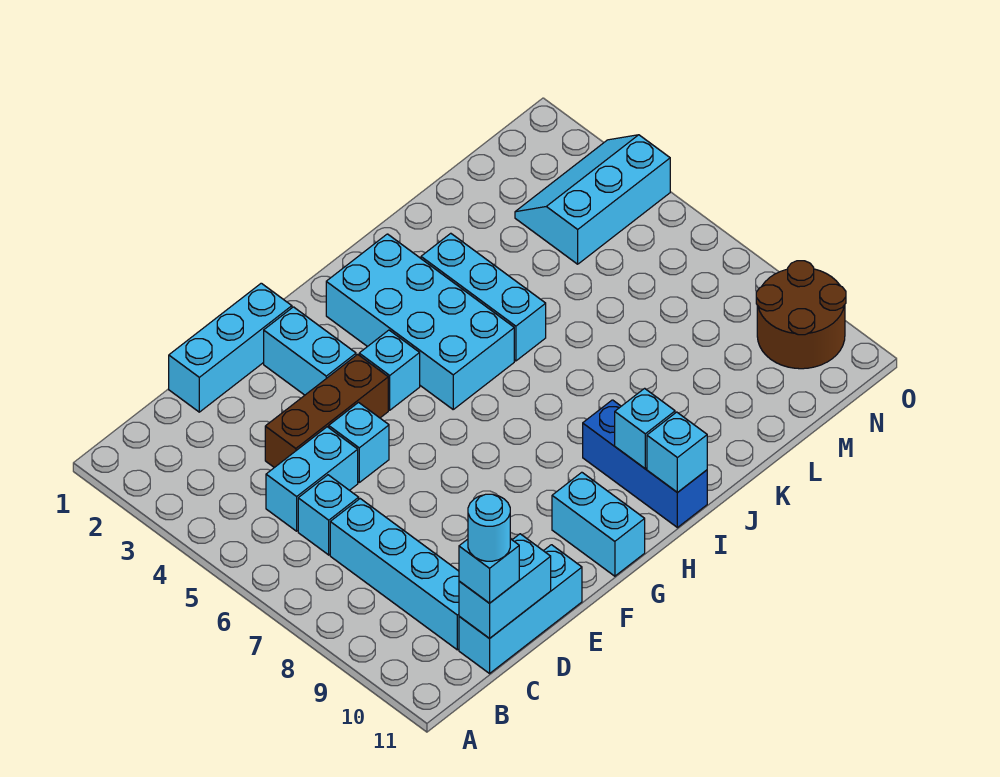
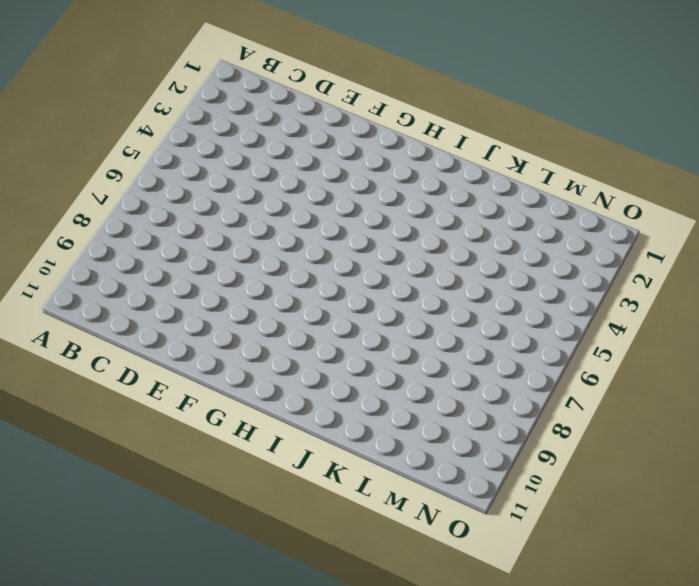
none -> cyan brick C5:D5 level 1
none -> cyan brick C6 level 1
none -> cyan brick C7:C10 level 1

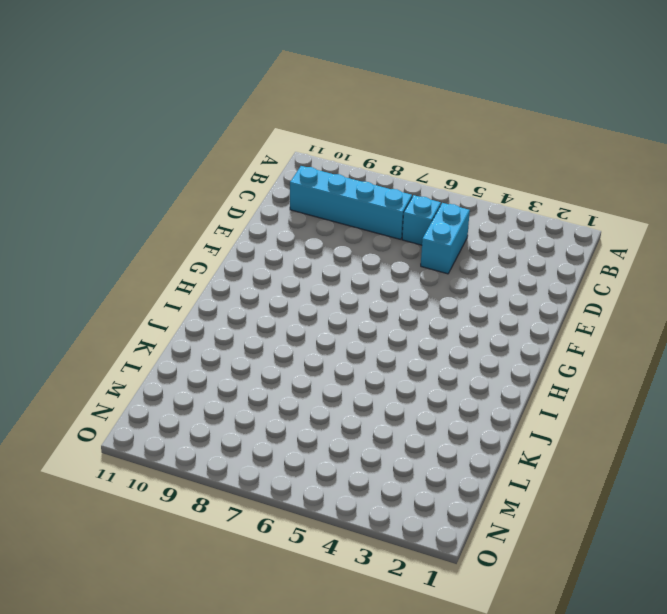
none -> cyan brick C11:E11 level 1
none -> cyan brick D1:F1 level 1
none -> brown brick D4:F4 level 1

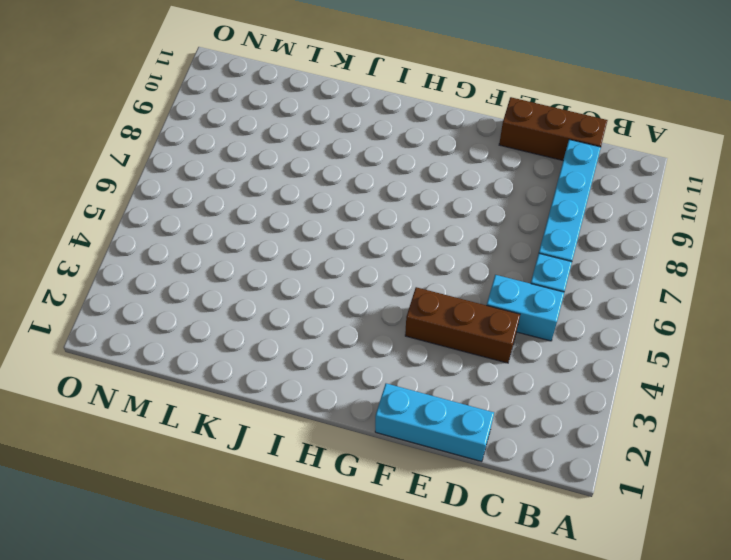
brown brick C11:E11 level 1 -> cyan brick C11:E11 level 1
none -> cyan brick E5 level 1
none -> cyan brick F2:F3 level 1
none -> cyan brick G4 level 1

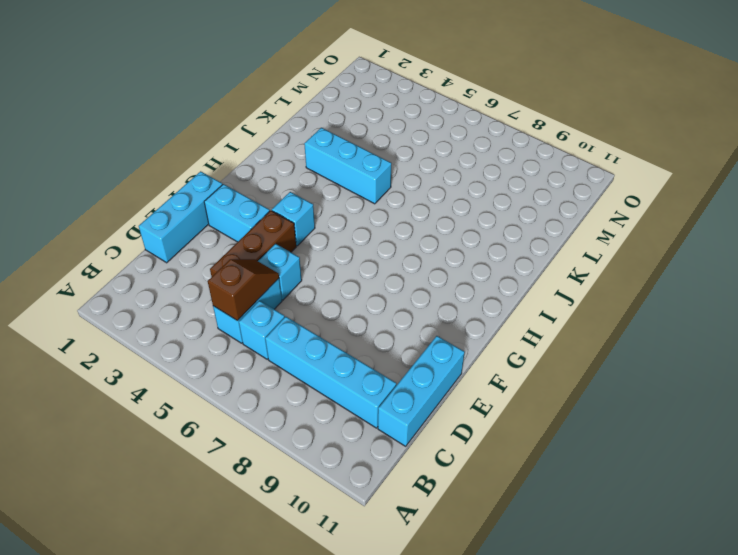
brown slope C5:D5 level 2 top C -> none
none -> cyan brick G10:G11 level 1
none -> cyan brick H2:I5 level 1
none -> blue brick I9:I11 level 1

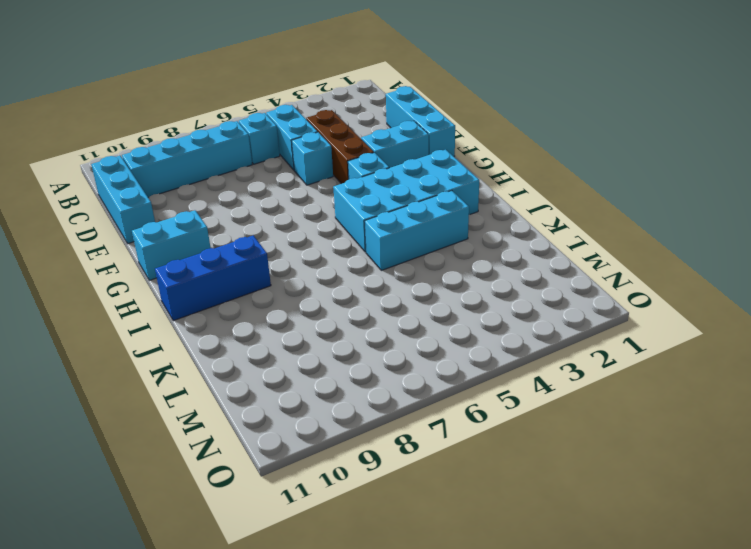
none -> cyan slope M3:O4 level 1 top 4
none -> brown round brick N9:O10 level 1
none -> cyan brick C11:D11 level 2

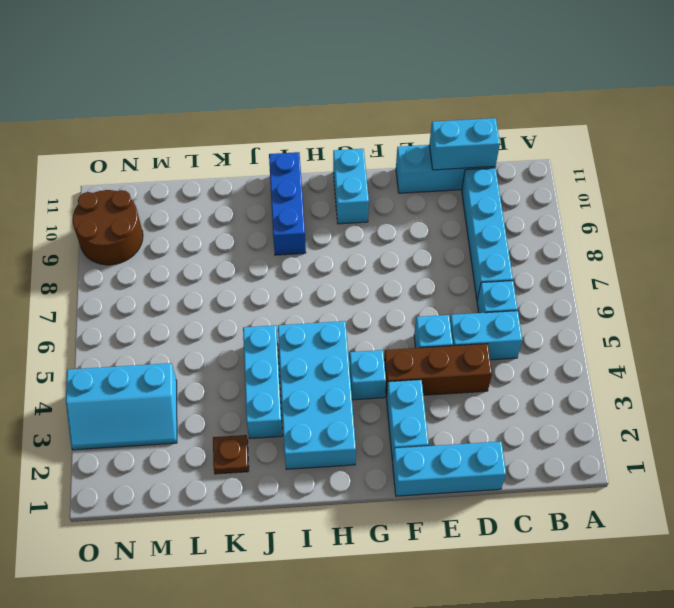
brown plate K2 level 1 -> none
none -> cyan brick I10 level 2
none -> cyan brick I11 level 2
none -> cyan brick C11 level 3

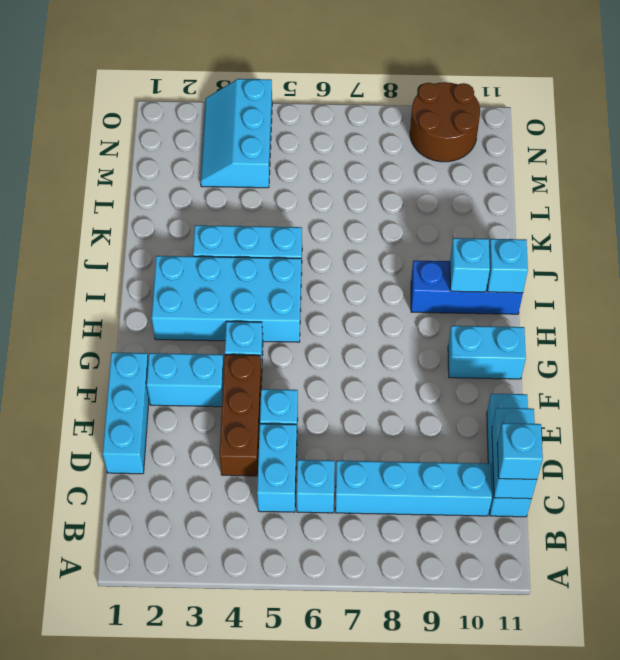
none -> cyan round brick C11 level 4

